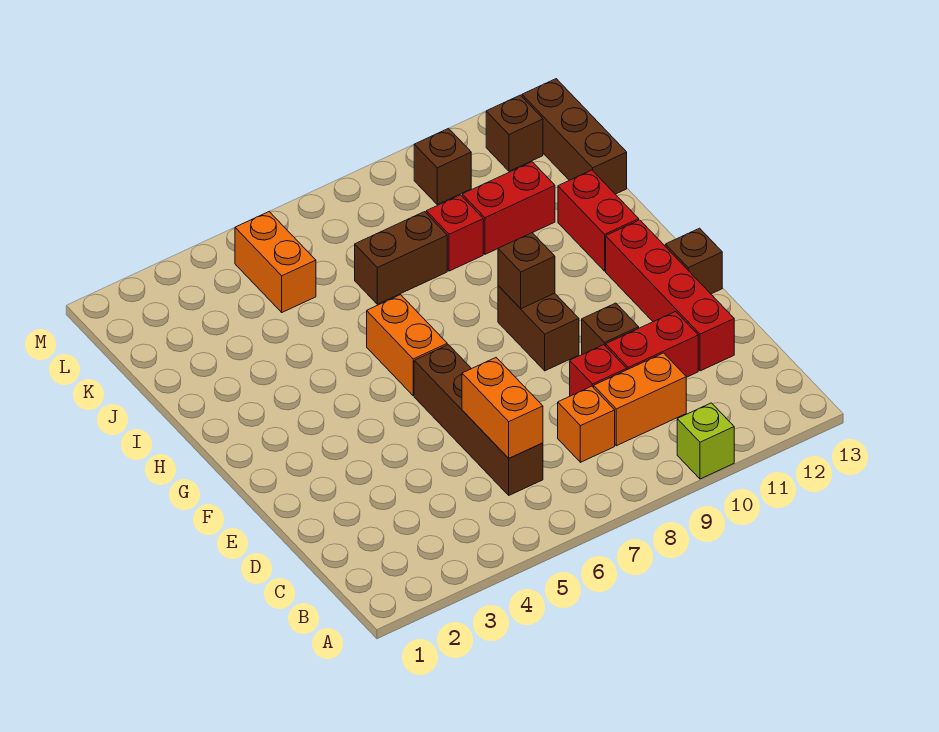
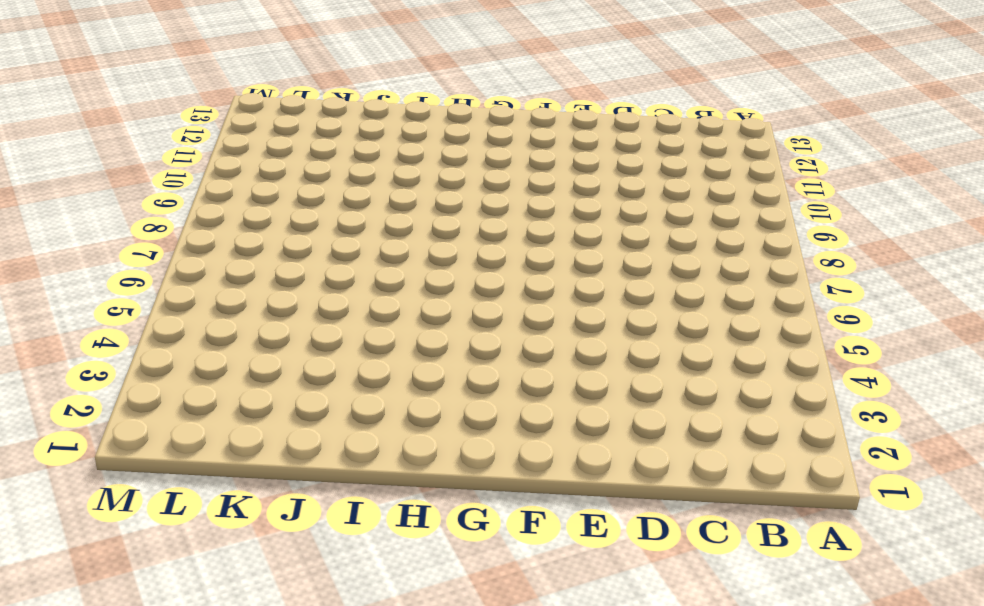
none -> lime brick A10 level 1
none -> brown brick C6:F6 level 1
none -> orange brick C8 level 1

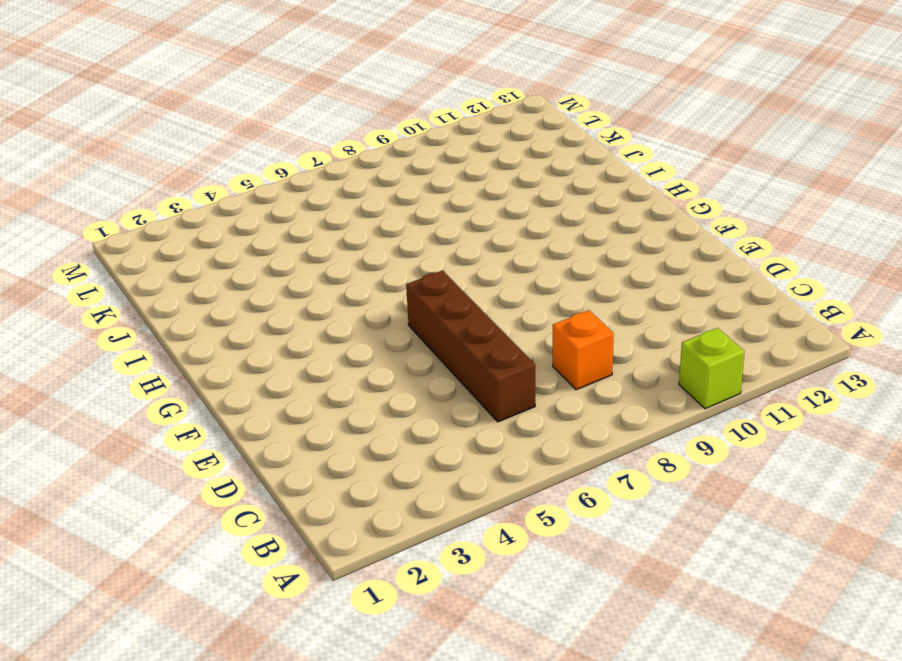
none -> orange brick C9:C10 level 1
none -> red brick D9 level 1
none -> red brick D10:D11 level 1

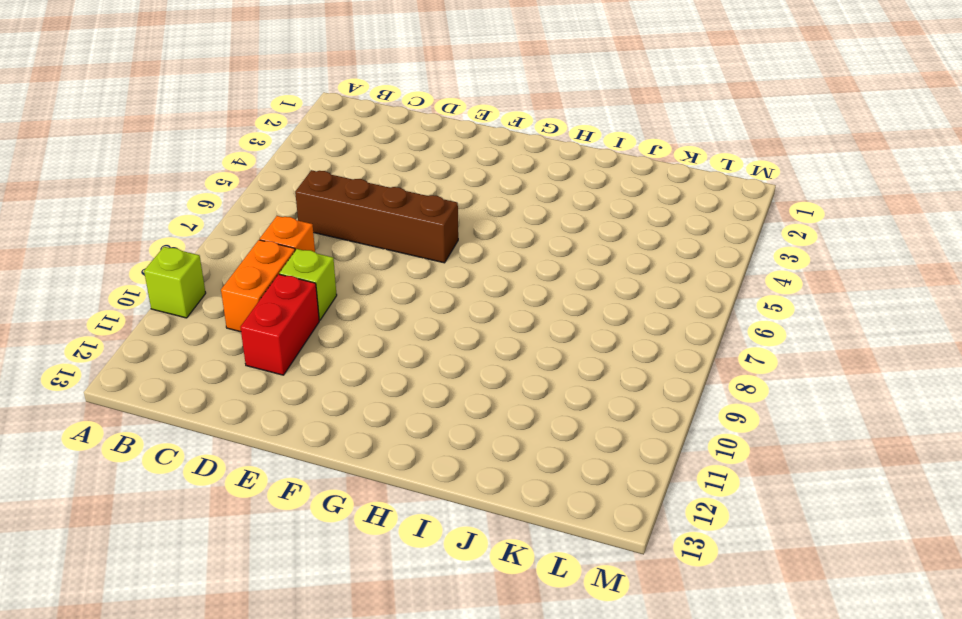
lime brick D9 level 1 -> red brick D9 level 1
none -> red brick D12:G12 level 1
none -> brown brick E10 level 1
none -> brown brick F9:G9 level 1

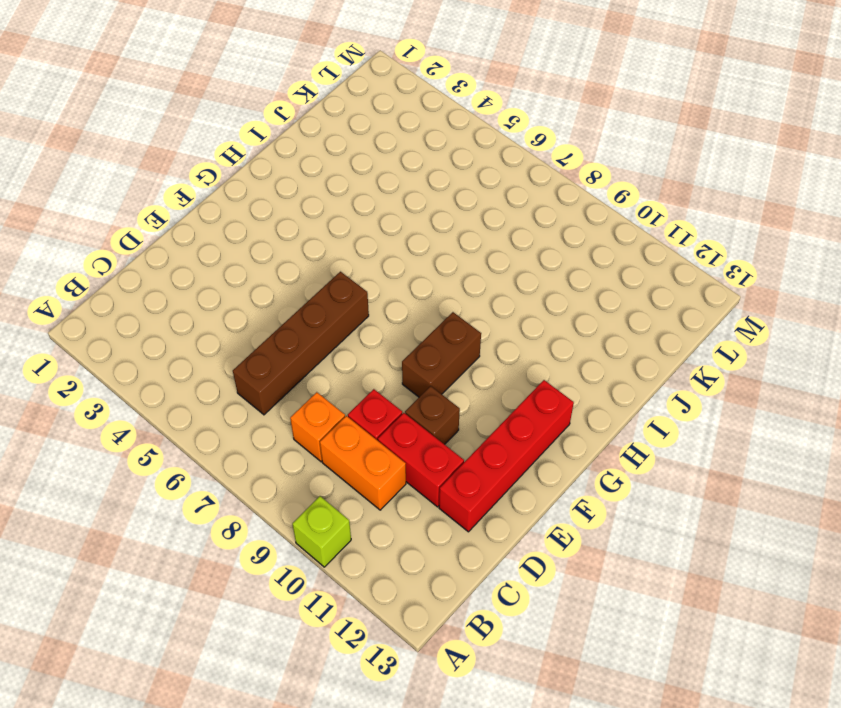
none -> brown brick F13 level 1
none -> orange brick G6:H6 level 1
none -> red brick H12:I12 level 1

